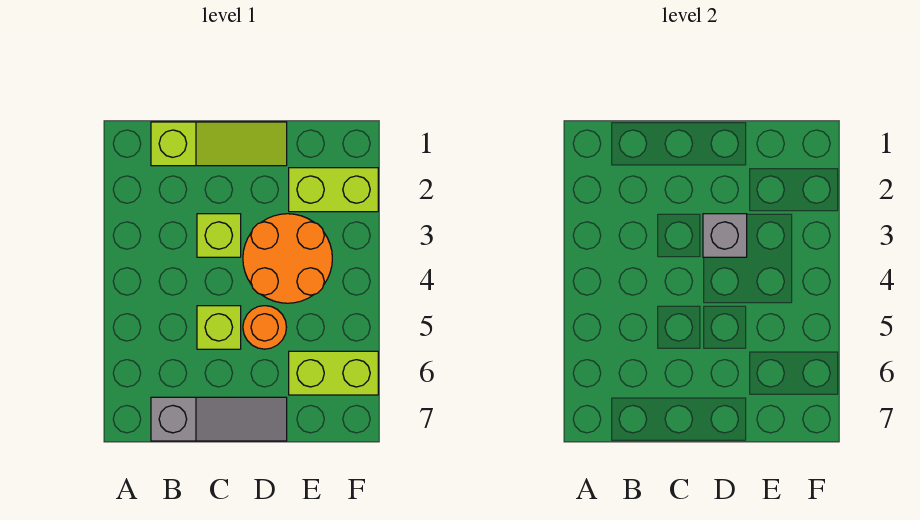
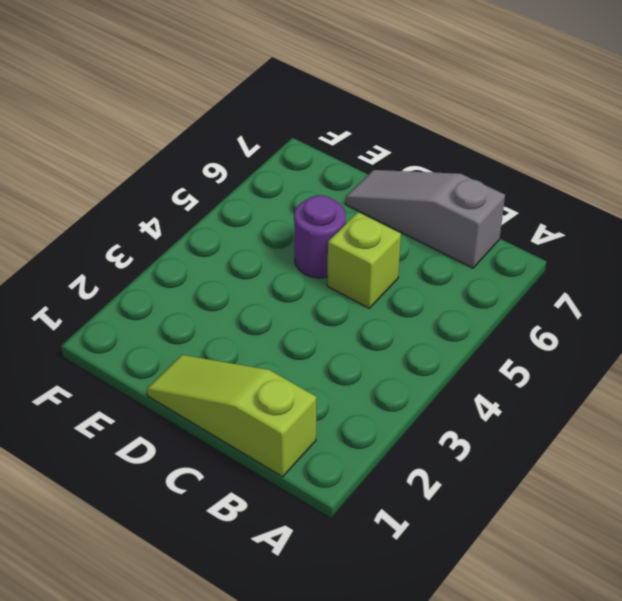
purple round brick D5 level 1 -> orange round brick D5 level 1
none -> lime brick C3 level 1
none -> orange round brick D3:E4 level 1

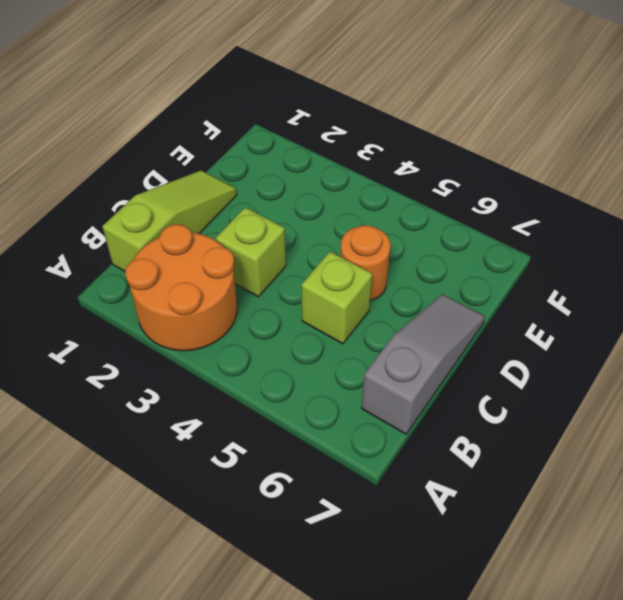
orange round brick A2:B3 level 1 -> orange round brick D3:E4 level 1
none -> lime brick E2:F2 level 1
none -> lime brick E6:F6 level 1

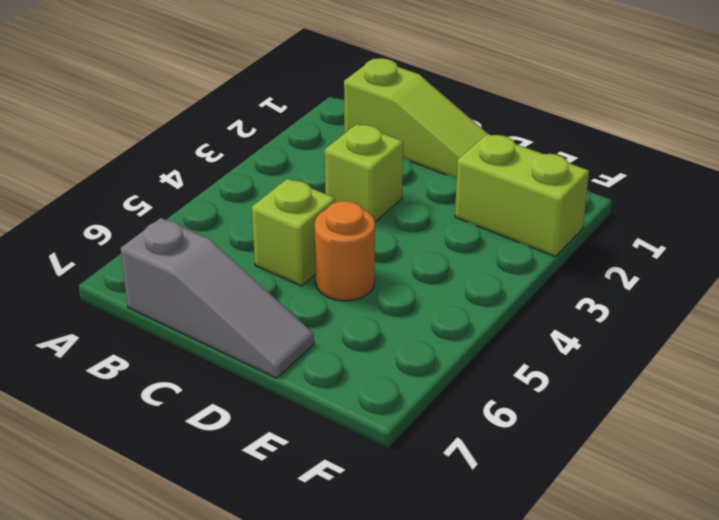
none -> orange round brick D3:E4 level 1
none -> lime brick E6:F6 level 1

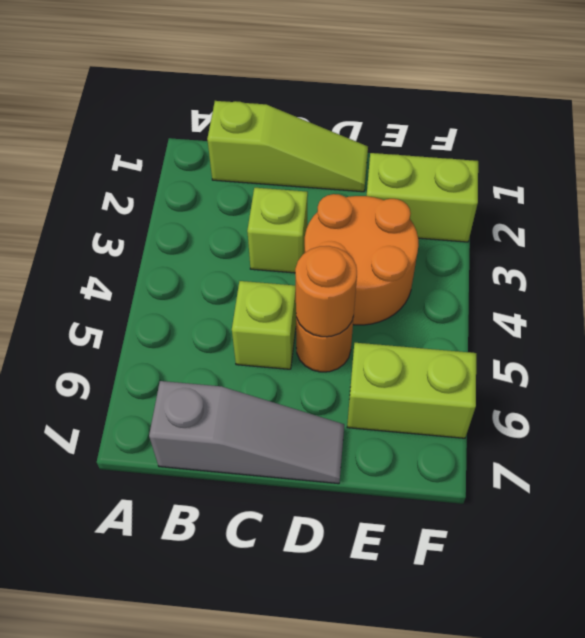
orange round brick D5 level 2 -> none
none -> grey brick D3 level 2

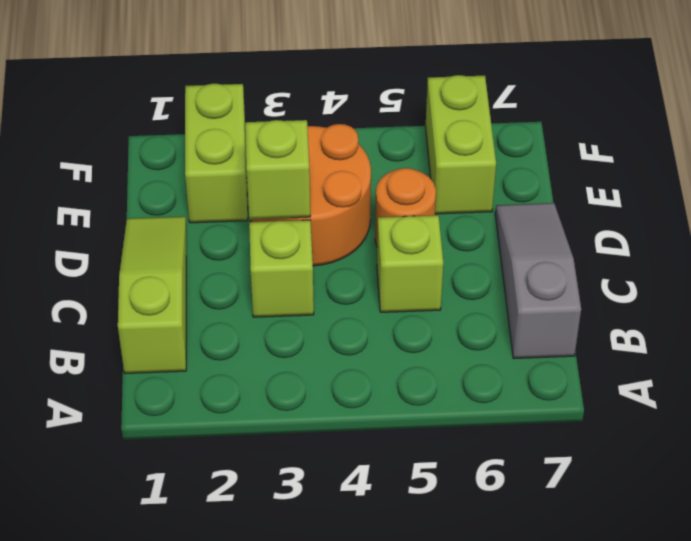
lime brick D3 level 2 -> grey brick D3 level 2

